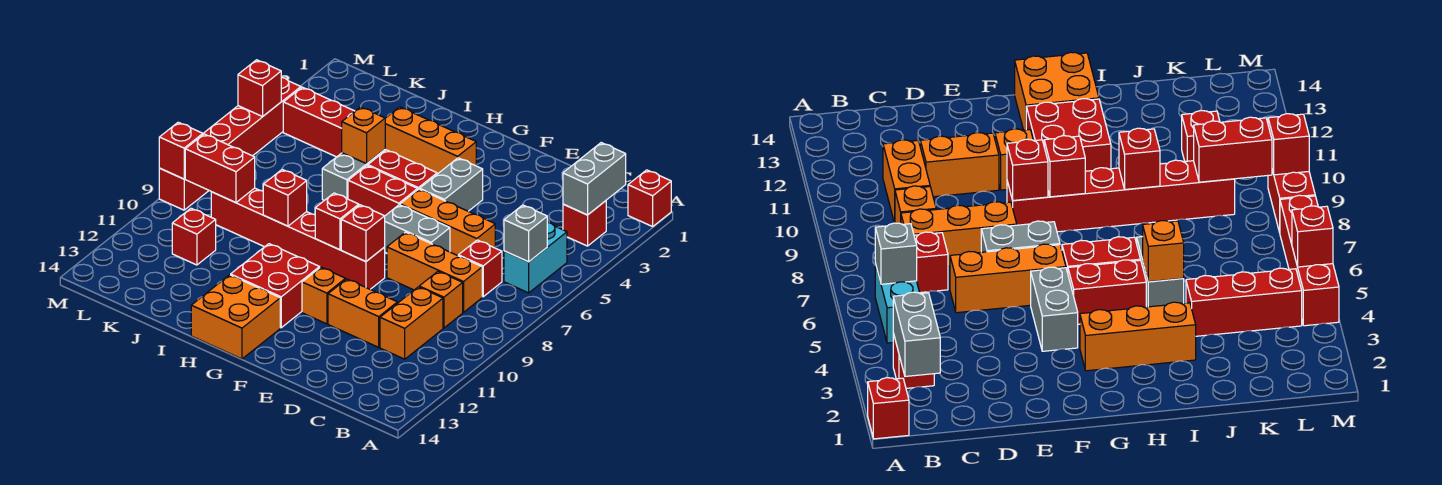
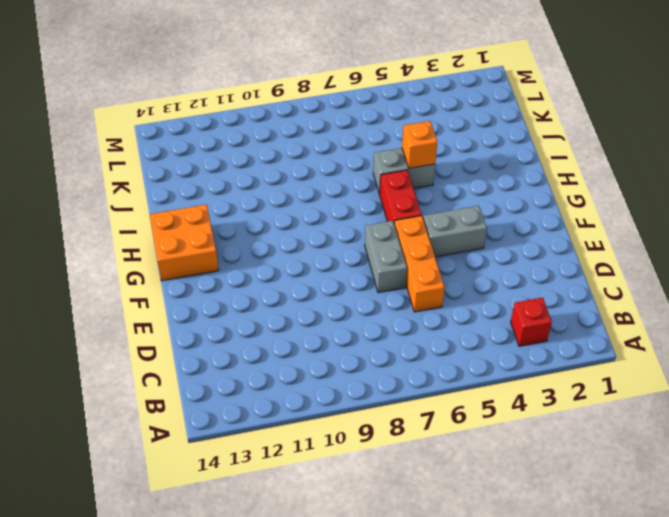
none -> red brick A1 level 1
none -> cyan brick B5:B6 level 1
none -> red brick C7 level 1
none -> orange brick C8:E8 level 1

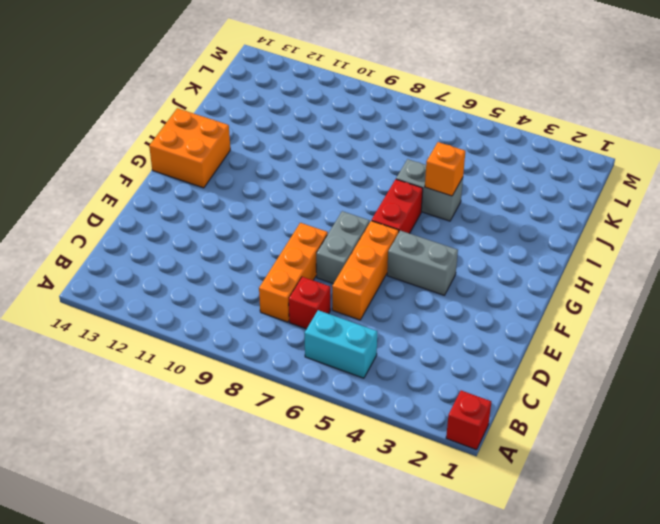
none -> red brick B3 level 1
none -> orange brick C9 level 1
none -> orange brick C10:C11 level 1
none -> orange brick D11:E11 level 1

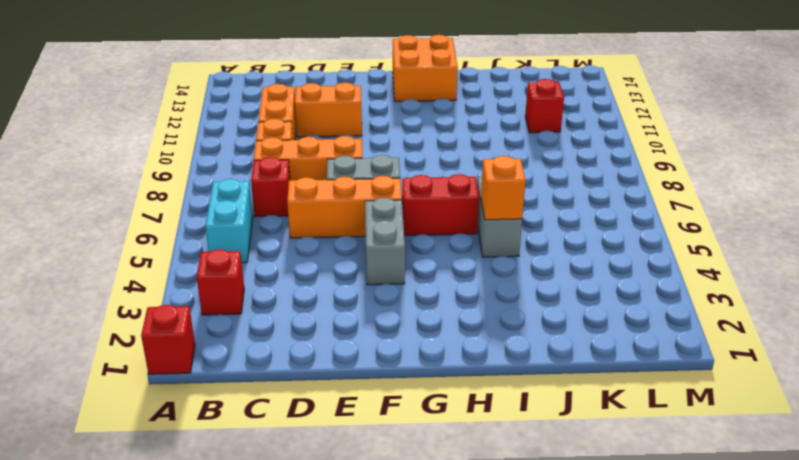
none -> red brick F9:K9 level 1
none -> orange brick F11 level 1
none -> orange brick G3:I3 level 1
none -> red brick G5:H5 level 1

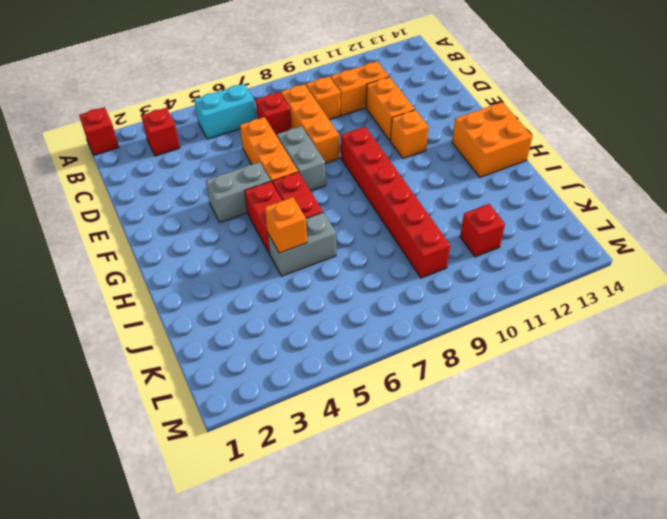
none -> orange brick G3:I3 level 1
none -> red brick G11:H12 level 1
none -> red brick J4:L4 level 1
none -> red brick M4:M7 level 1

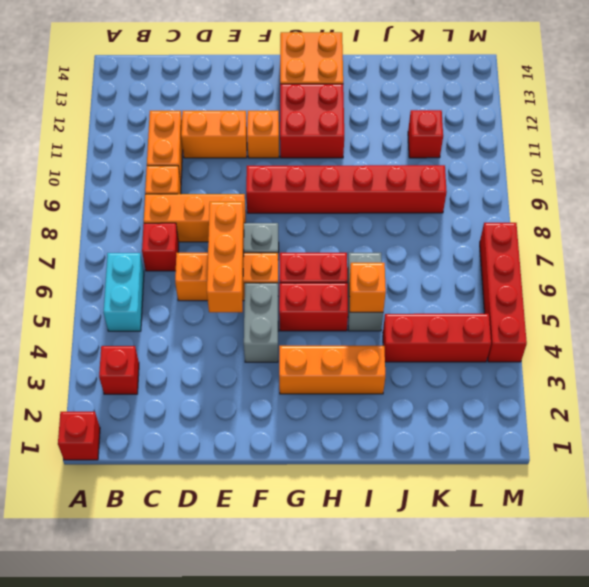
orange brick E5:E7 level 2 -> none
none -> red brick M8:M9 level 1
none -> grey brick B2:B3 level 2
none -> grey brick B6 level 2
none -> red brick F9 level 2

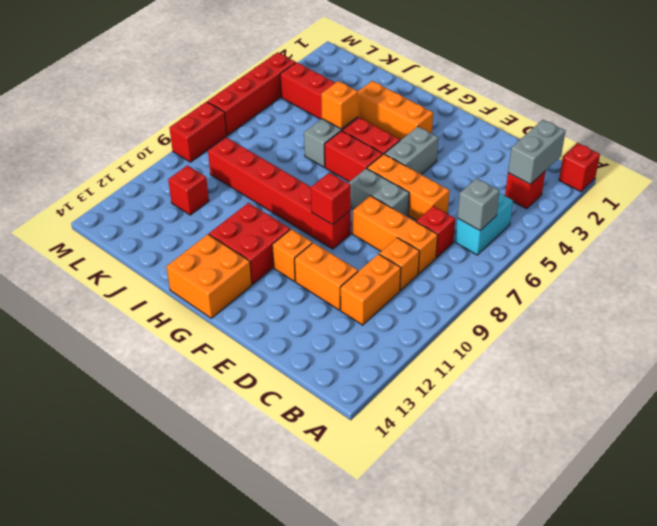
none -> red brick G9 level 2
none -> red brick I9 level 2
none -> red brick K9:L9 level 2
none -> red brick M5 level 2

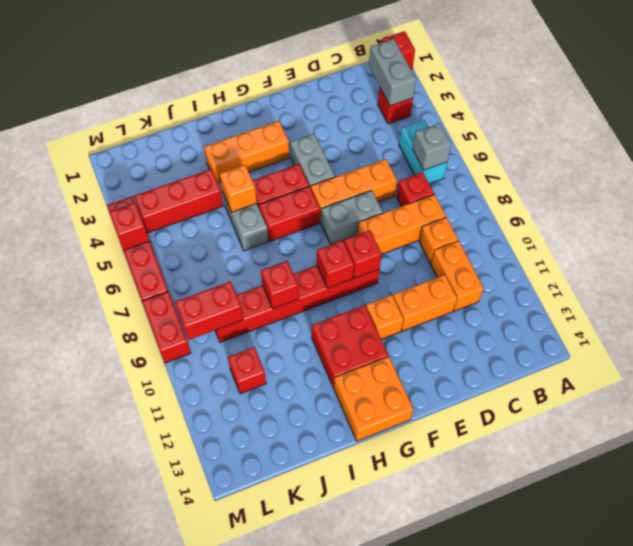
none -> red brick M9 level 2

